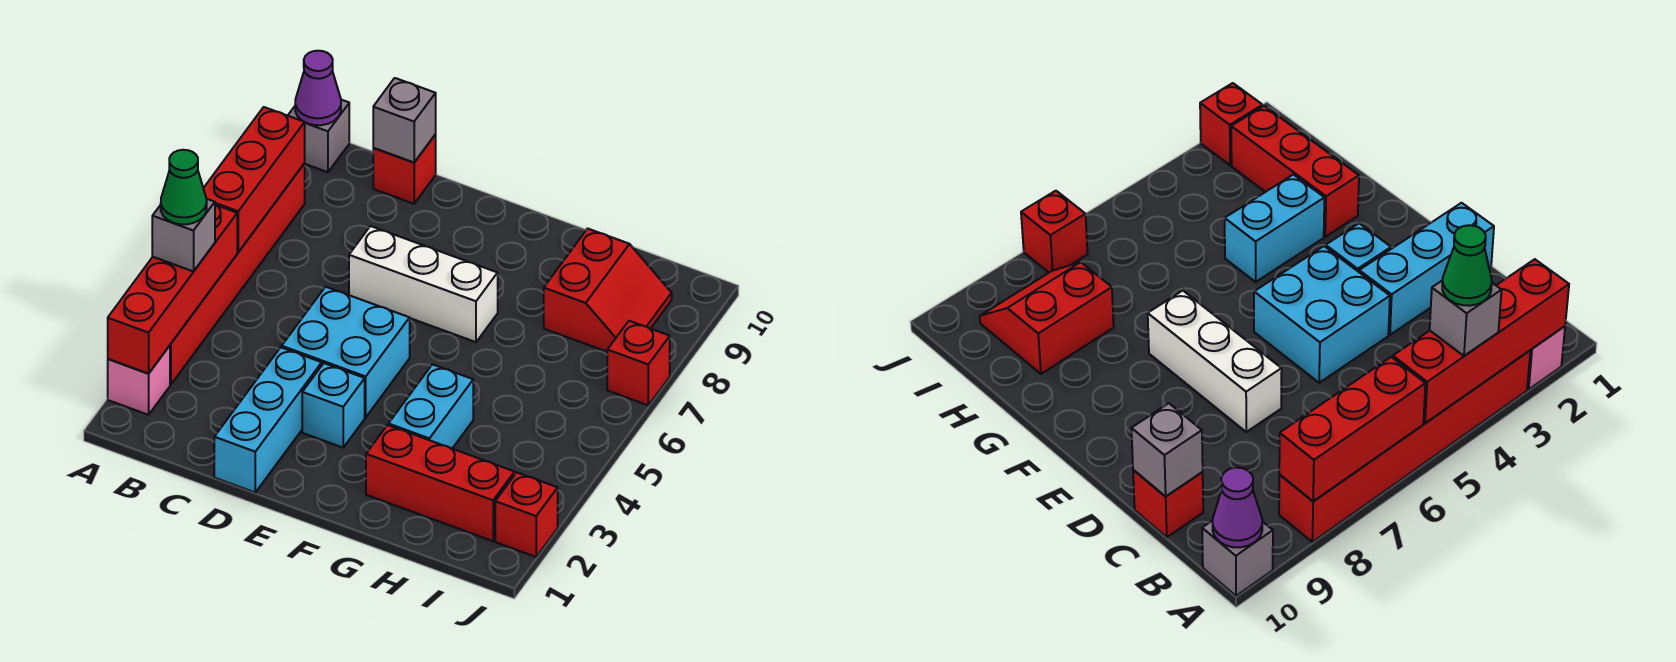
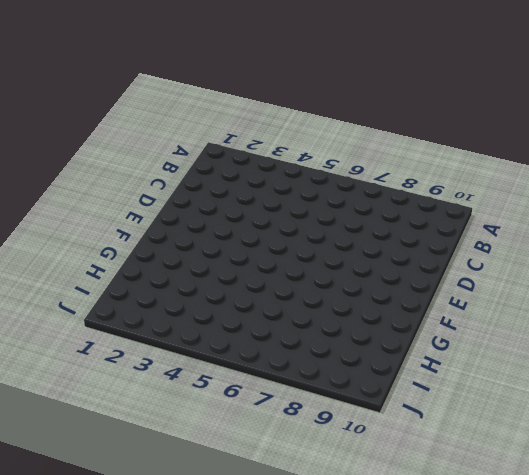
none -> pink brick A2 level 1
none -> red brick A3:A8 level 1
none -> grey brick A10 level 1

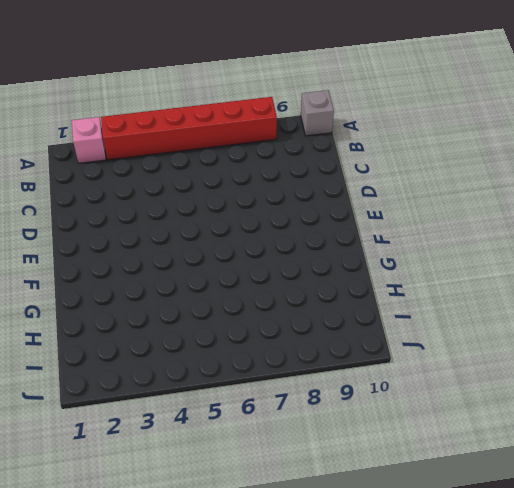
none -> red brick C10 level 1
none -> cyan brick D1:D3 level 1
none -> cyan brick D4:E5 level 1

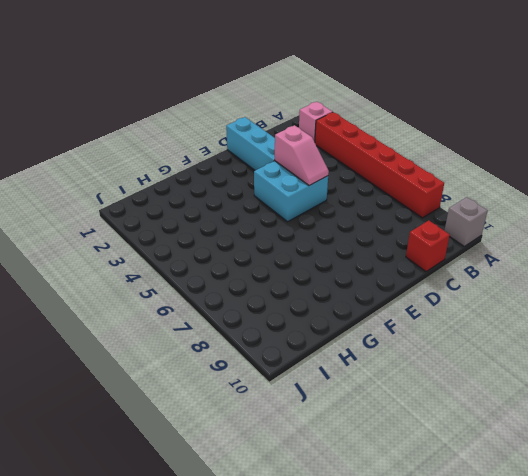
pink slope D4:D5 level 2 top 4 -> none
none -> white brick D7:F7 level 1
none -> cyan brick E3 level 1
none -> red brick G2:I2 level 1

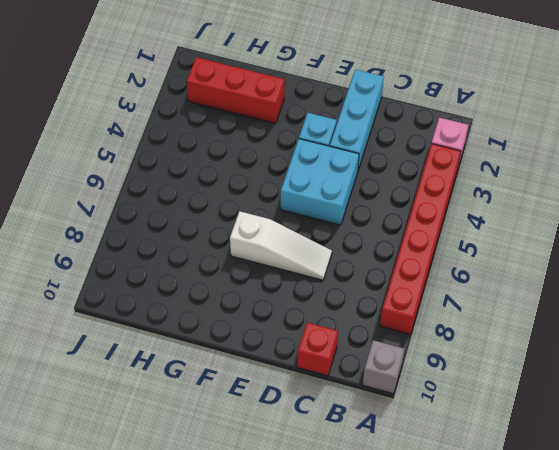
white slope D7:F7 level 1 top F -> white brick D7:F7 level 1
none -> cyan brick G3:G4 level 1
none -> red slope H8:I9 level 1 top H
none -> red brick J2 level 1

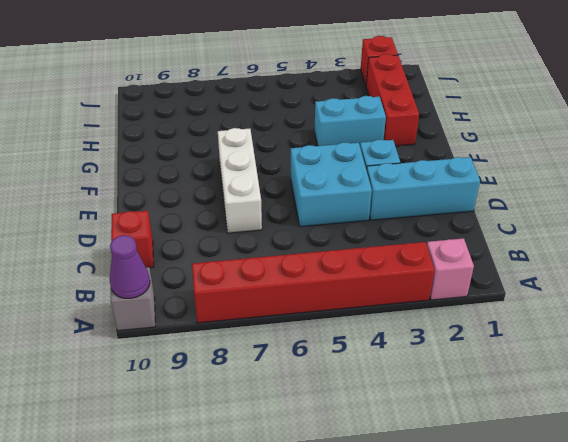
none -> red slope H8:I9 level 1 top H
none -> red brick J7 level 1
none -> red brick A2:A5 level 2

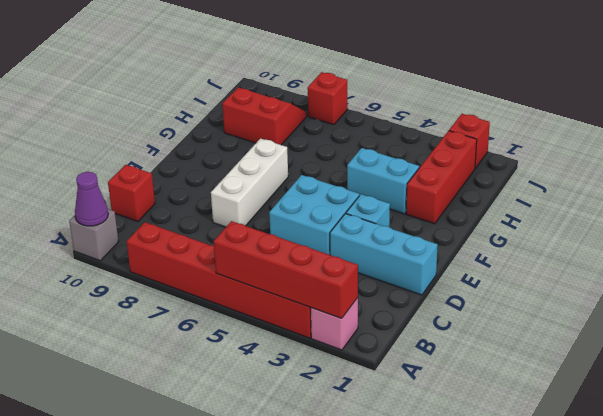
none -> red brick A6:A8 level 2
none -> grey brick C10 level 2
none -> grey brick A4 level 3

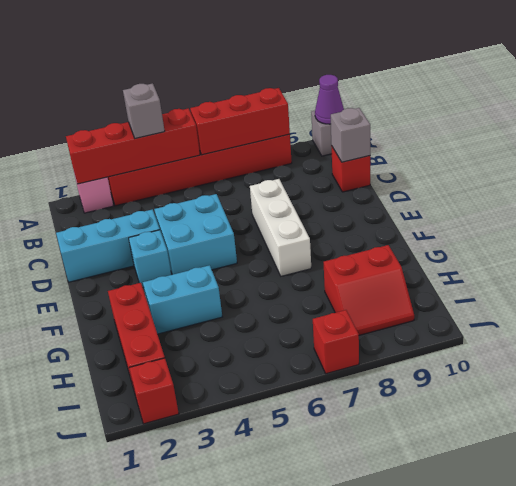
none -> green cone A4 level 4

